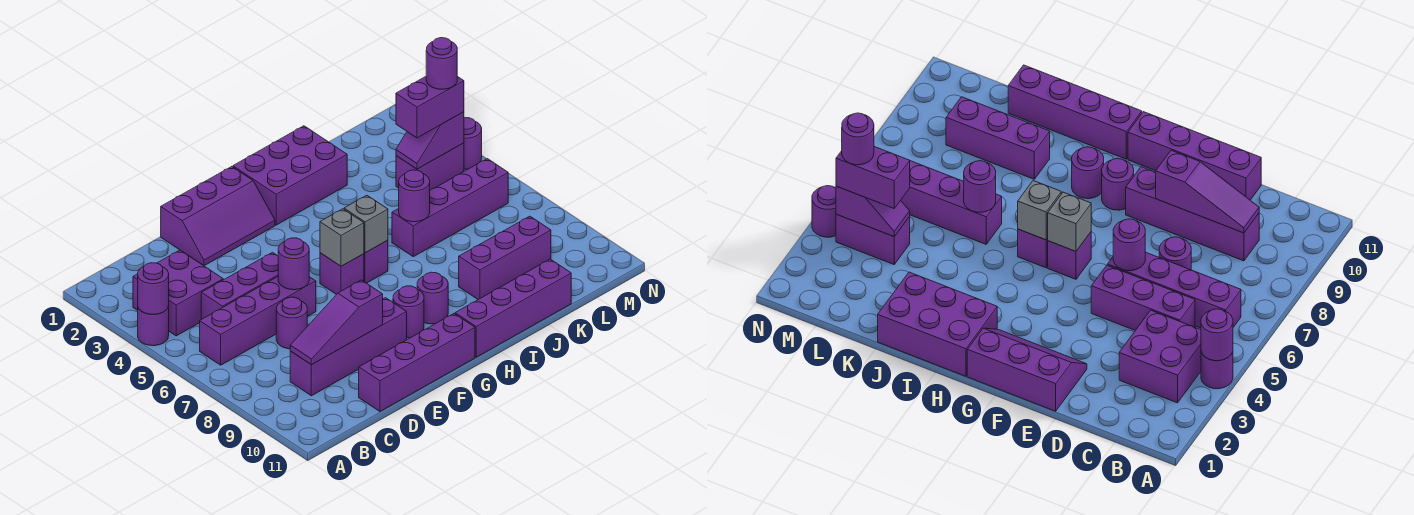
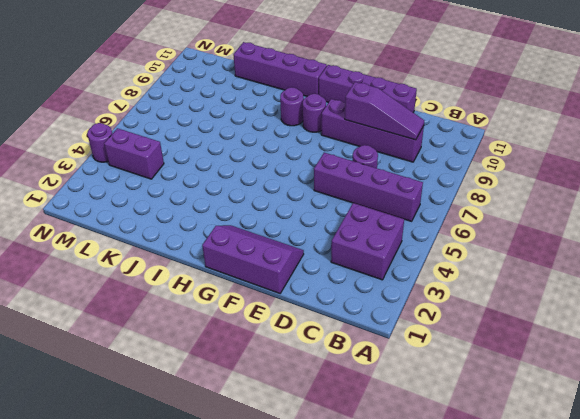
none -> purple round brick A4 level 1
none -> purple brick C5:E5 level 1
none -> purple brick G6 level 1

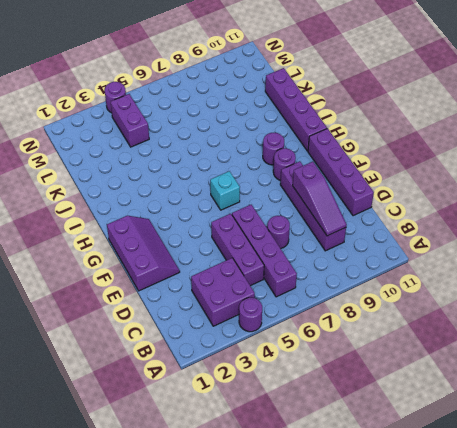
cyan brick G6 level 1 -> purple brick G6 level 1
none -> purple brick H1:J2 level 1
none -> purple brick H6 level 1
none -> purple brick J6:M6 level 1

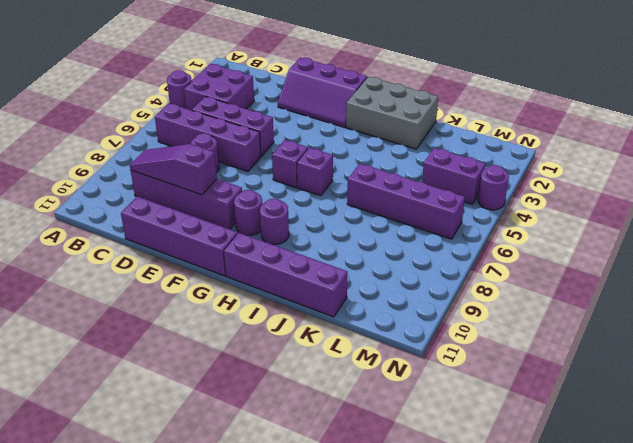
grey brick H1:J2 level 1 -> purple brick H1:J2 level 1
none -> purple brick J9:L9 level 1
none -> purple round brick A4 level 2
none -> purple round brick E6 level 2

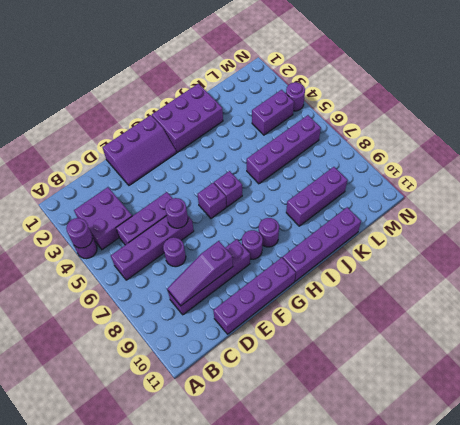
none -> grey brick G6 level 2
none -> grey brick H6 level 2
none -> purple round brick J6 level 2

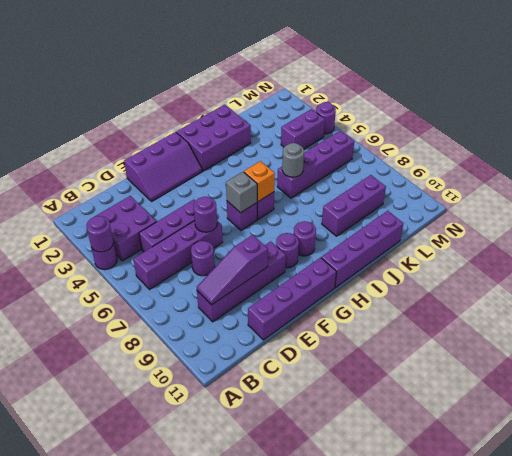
orange brick H6 level 2 -> grey brick H6 level 2
grey round brick J6 level 2 -> purple round brick J6 level 2
none -> purple slope L4:M4 level 2 top M
none -> purple brick L4:M4 level 3
none -> purple round brick M4 level 4

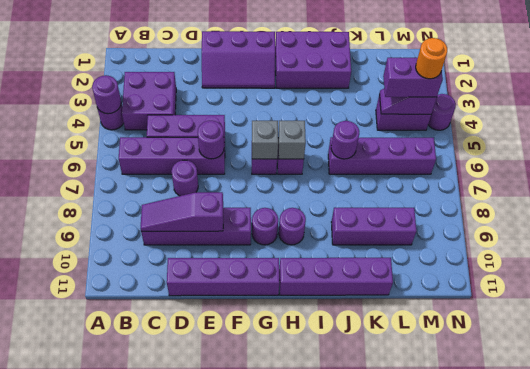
orange round brick M4 level 4 -> purple round brick M4 level 4

